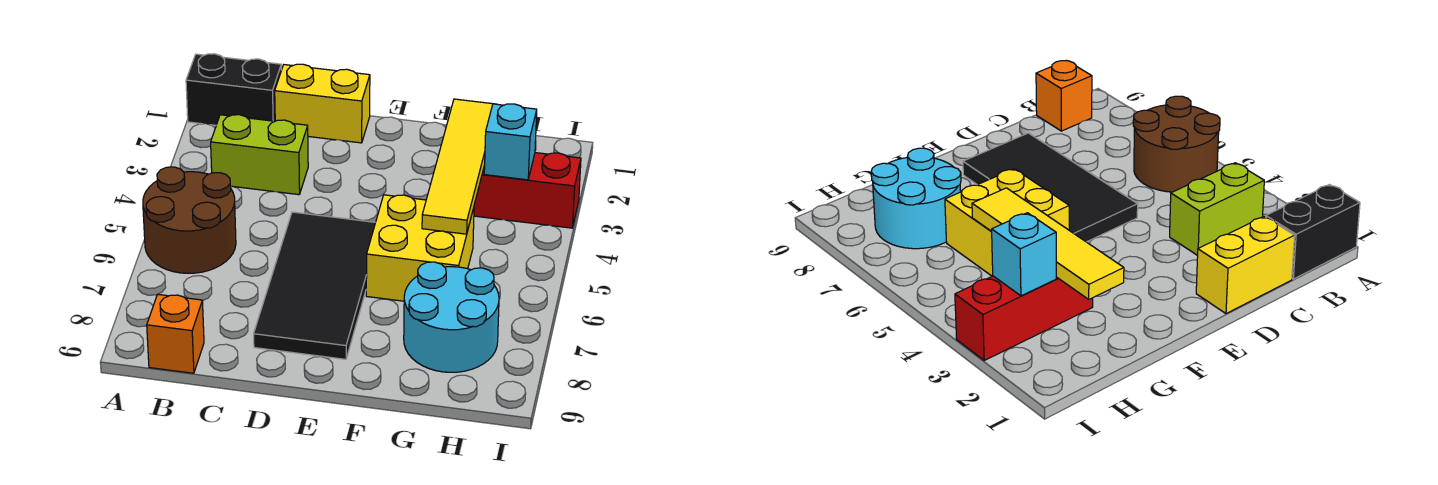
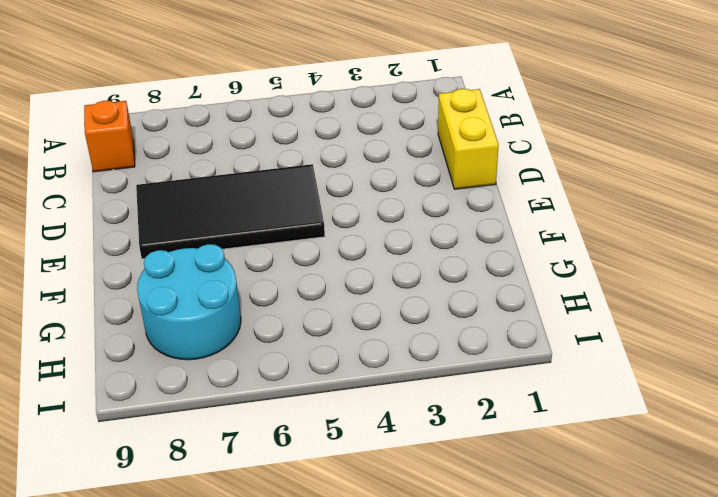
none -> black brick A1:B1 level 1
none -> brown round brick A5:B6 level 1

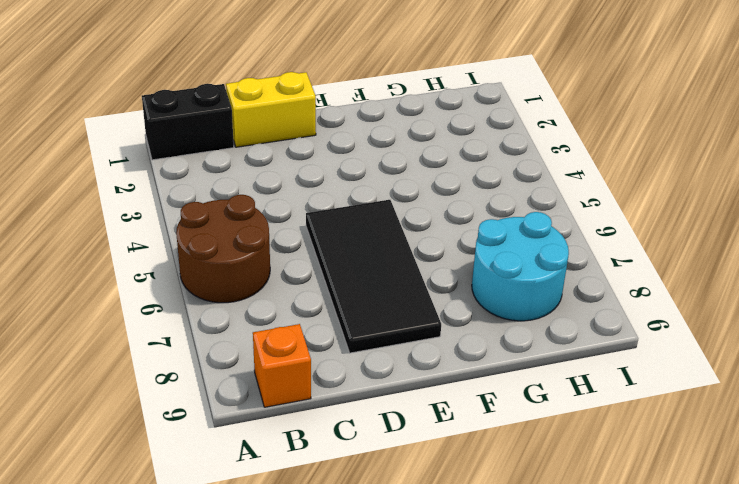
none -> lime brick B3:C3 level 1
none -> yellow brick F5:G6 level 1

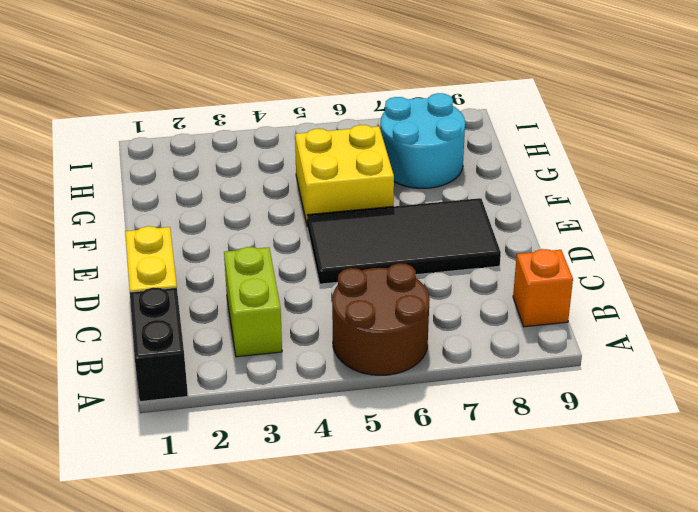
none -> red brick G3:I3 level 1
none -> yellow tile G2:G5 level 2

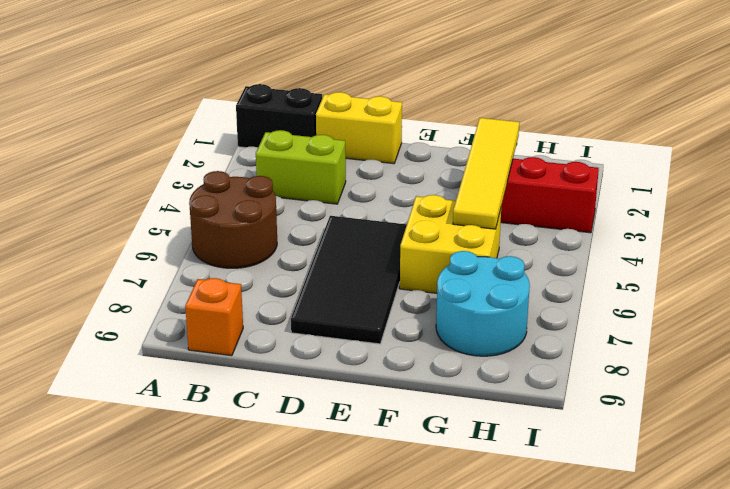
none -> cyan brick H3 level 2

